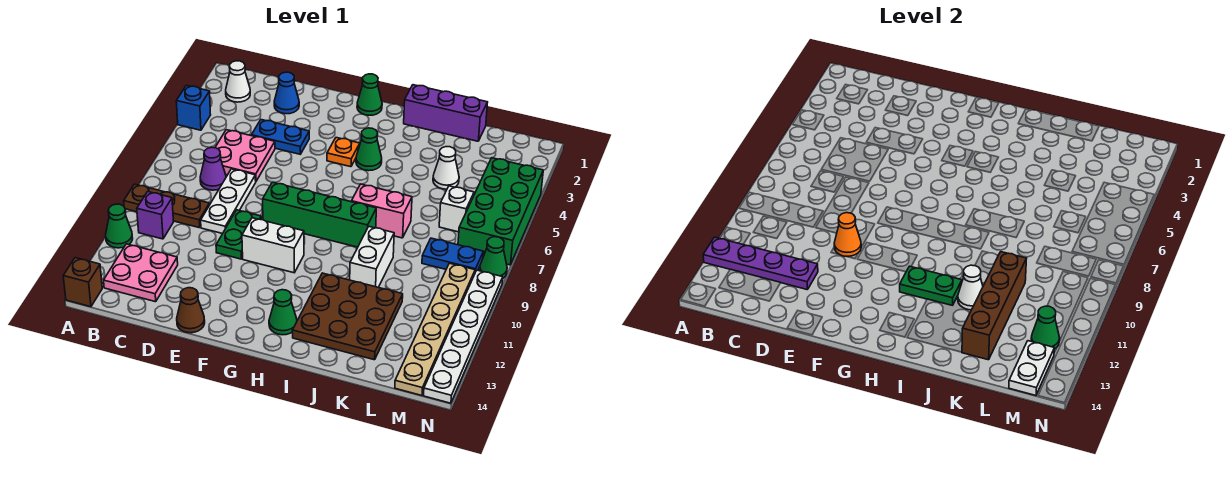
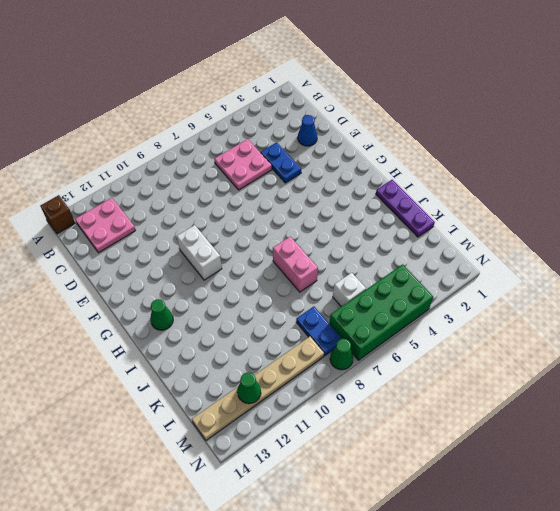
purple plate I1:K1 level 1 -> purple brick I1:K1 level 1
none -> blue brick A4 level 1
none -> brown plate A9:C9 level 1
none -> green cone A11 level 1
none -> white cone B2 level 1

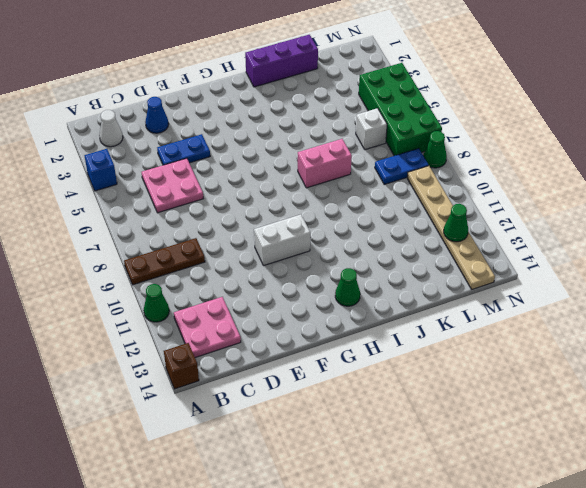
none -> purple brick B10 level 1
none -> purple cone C7 level 1
none -> white plate D7:D9 level 1
none -> green plate E9:E10 level 1

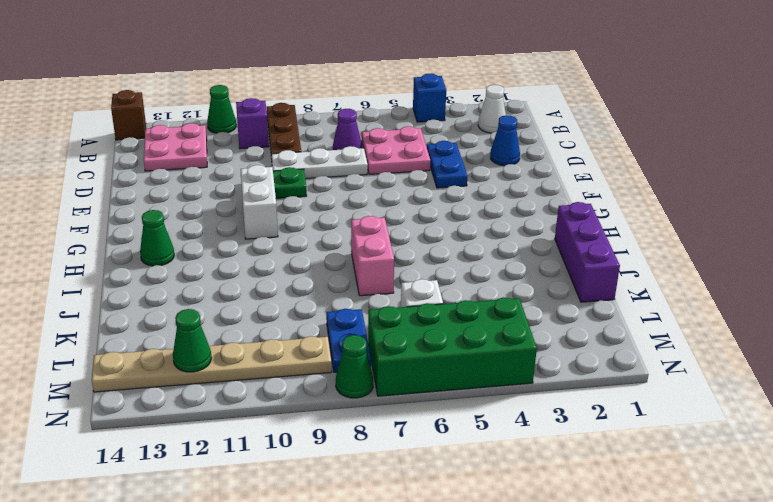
none -> brown cone E14 level 1
none -> green brick F8:I8 level 1
none -> green cone G1 level 1
none -> orange plate G4 level 1

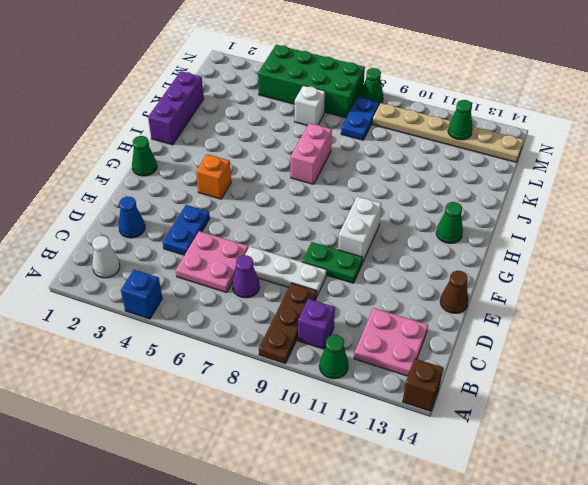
orange brick G4 level 1 -> orange plate G4 level 1
none -> green brick F8:I8 level 1
none -> green cone H4 level 1
none -> brown plate I11:K13 level 1
none -> white brick J9:J10 level 1

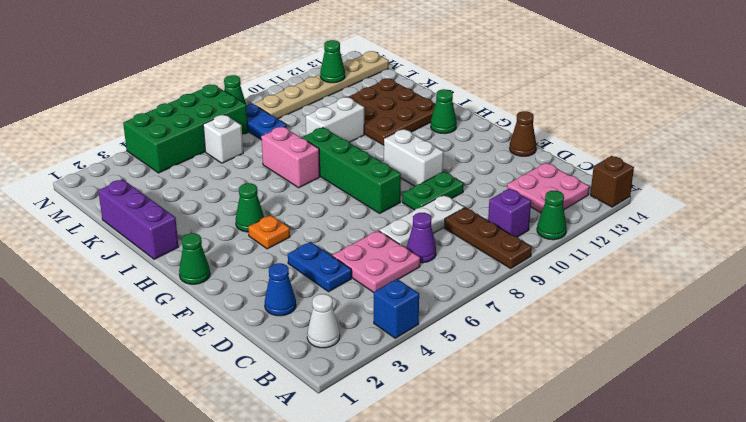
none -> white cone K4 level 1
none -> white plate N9:N14 level 1
none -> purple plate A12:D12 level 2
none -> orange cone E10 level 2

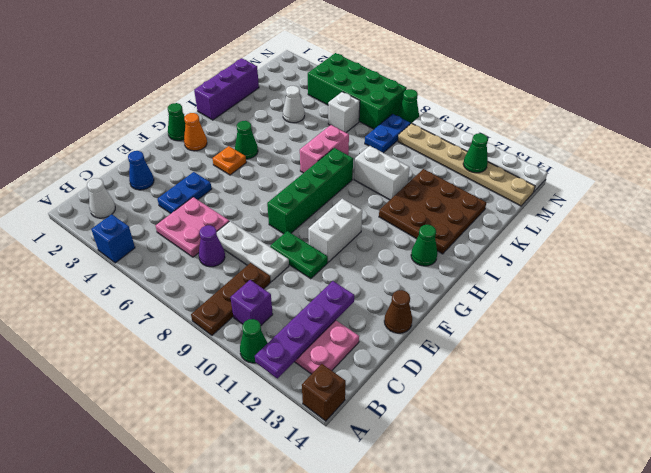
orange cone G2 level 1 -> orange cone E10 level 2
none -> green plate H11:I11 level 2
none -> white cone J11 level 2
none -> brown brick K10:K13 level 2
none -> white plate M13:M14 level 2

